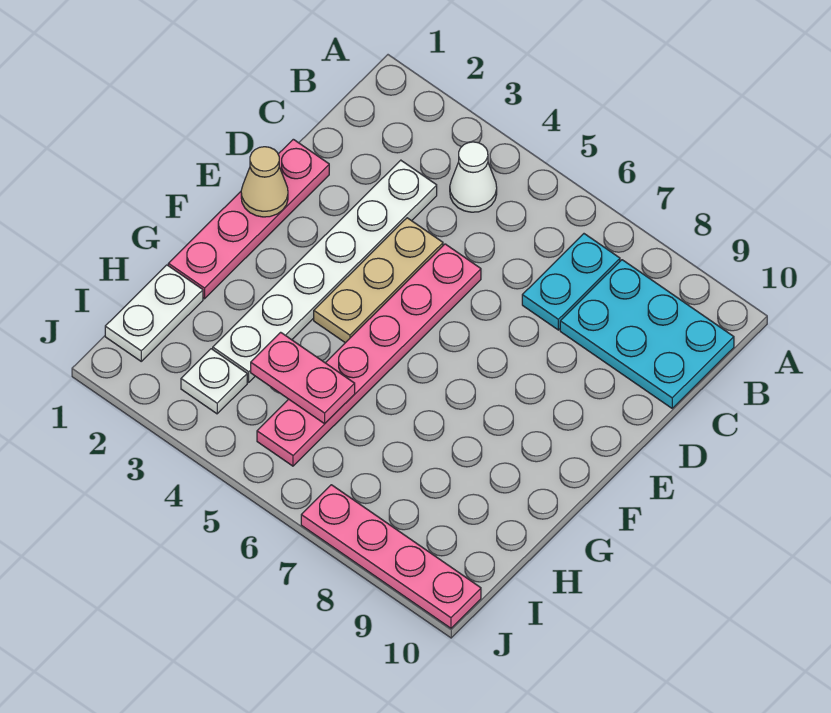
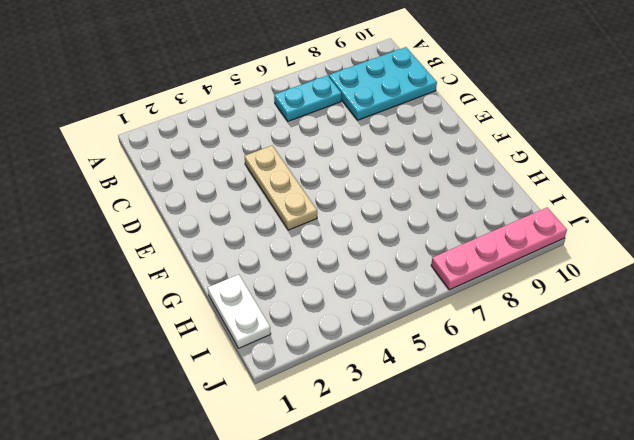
cyan plate B6:B7 level 1 -> cyan plate B7:C7 level 1
none -> white cone B4 level 1
none -> white plate C3:H3 level 1
none -> pink plate D1:G1 level 1

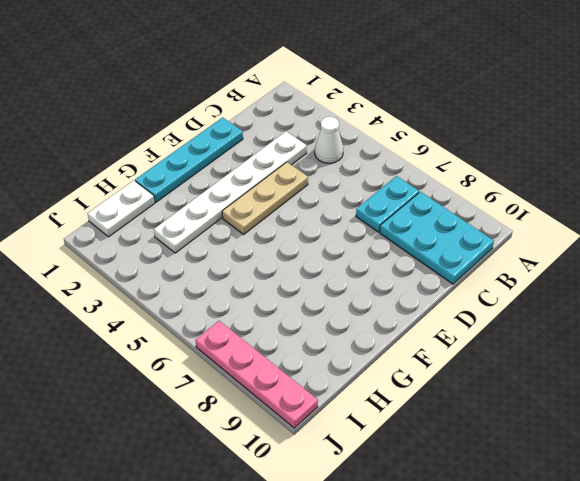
cyan plate D1:G1 level 1 -> pink plate D1:G1 level 1
none -> pink plate D5:I5 level 1
none -> white plate I3 level 1
none -> tan cone E1 level 2

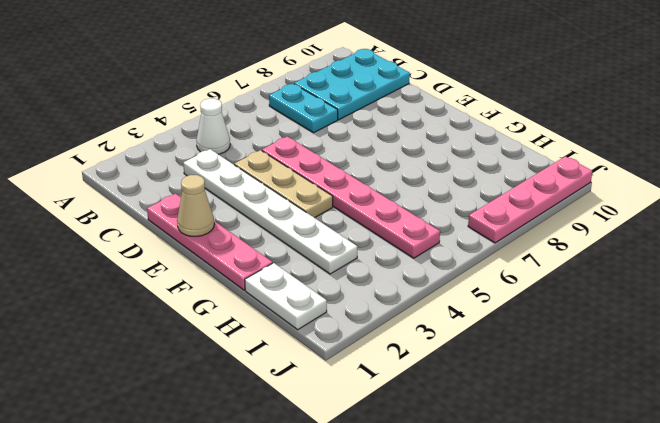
none -> white plate I3 level 1
none -> pink plate H4:H5 level 2

